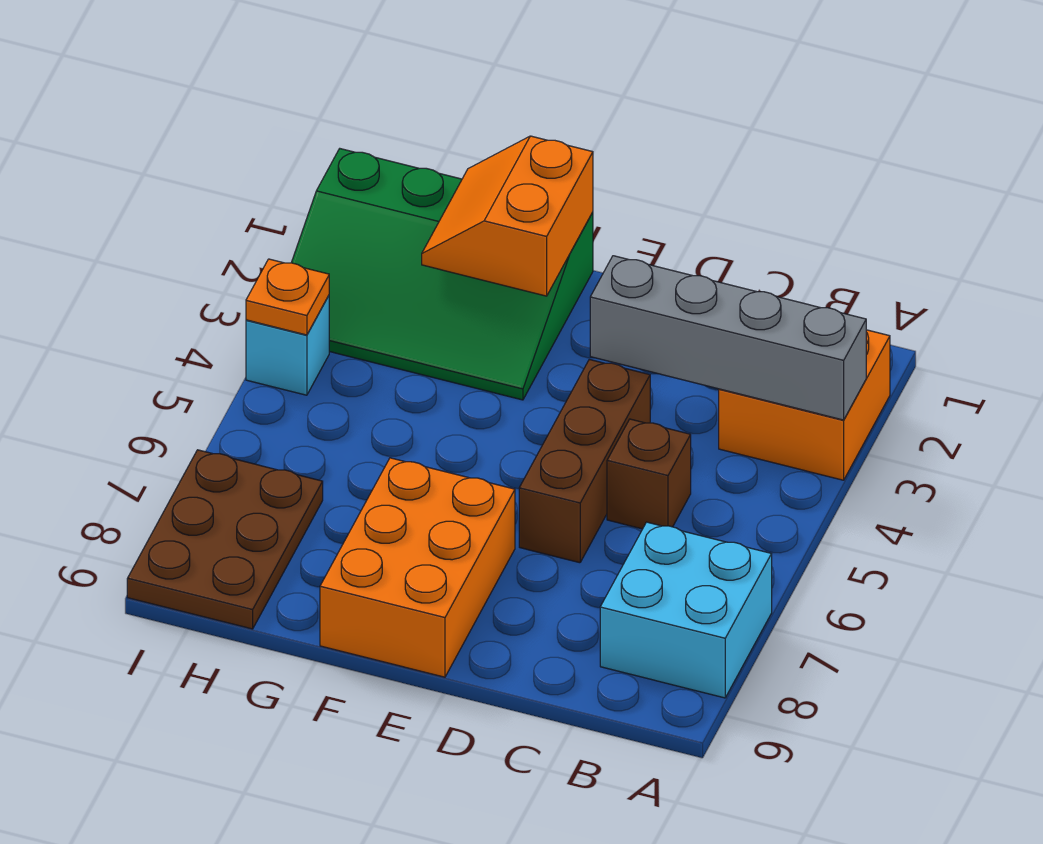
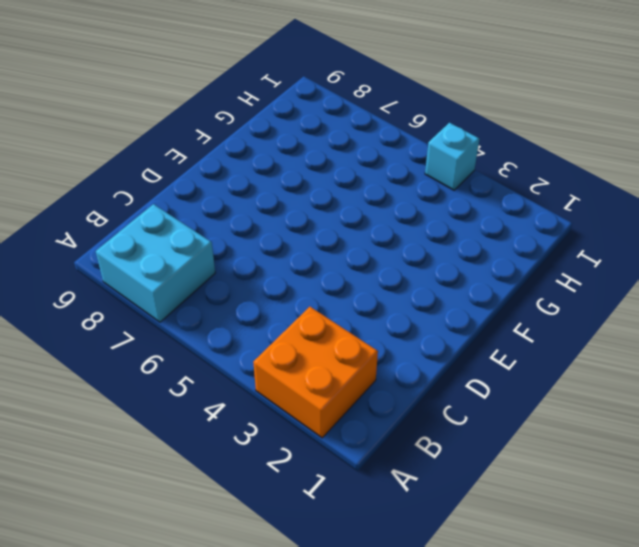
none -> brown brick C5 level 1
none -> brown brick D4:D6 level 1

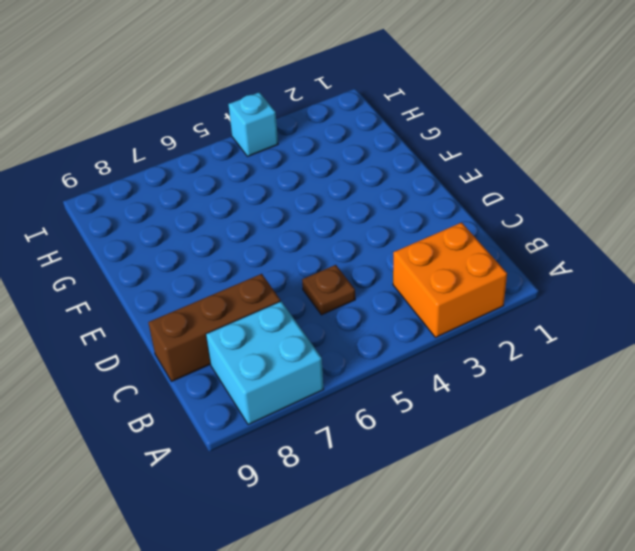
brown plate C5 level 1 -> brown brick C5 level 1
brown brick C7:C9 level 1 -> brown brick D4:D6 level 1
none -> orange brick E7:F9 level 1
none -> green slope F1:I3 level 1 top 1

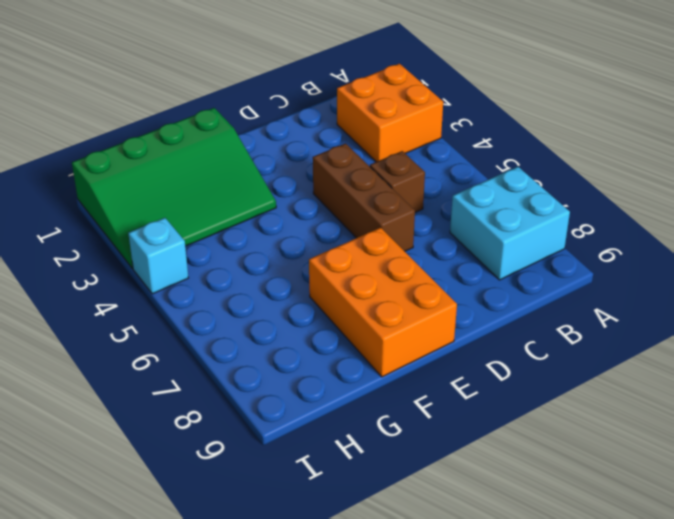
none -> brown plate H7:I9 level 1
none -> grey brick A3:D3 level 2

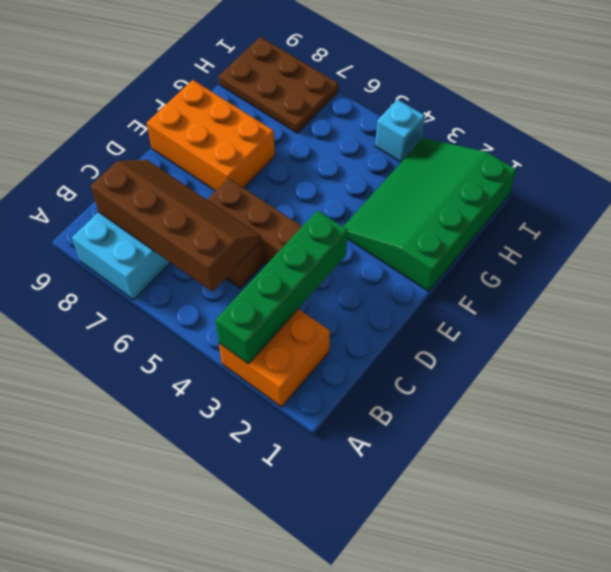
green brick A3:D3 level 2 -> grey brick A3:D3 level 2
brown slope B5:C8 level 2 top B -> none
none -> orange slope F1:G2 level 2 top F
none -> orange plate I4 level 2

